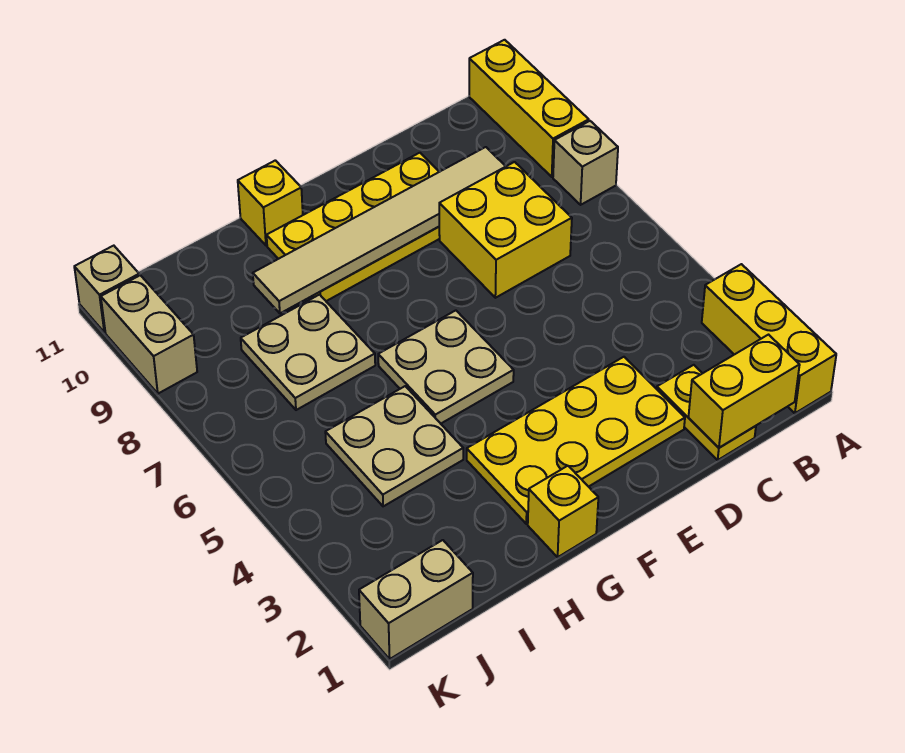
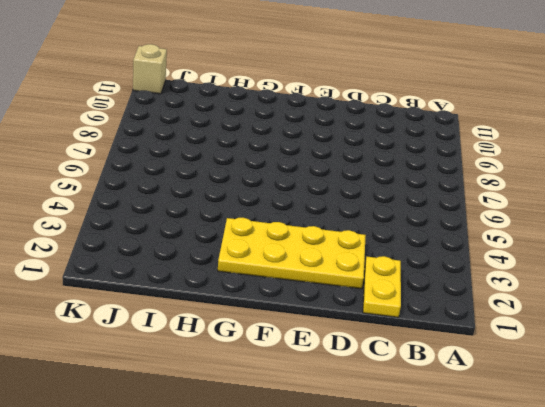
none -> yellow brick A1:A3 level 1
none -> tan brick A8 level 1
none -> yellow brick A9:A11 level 1

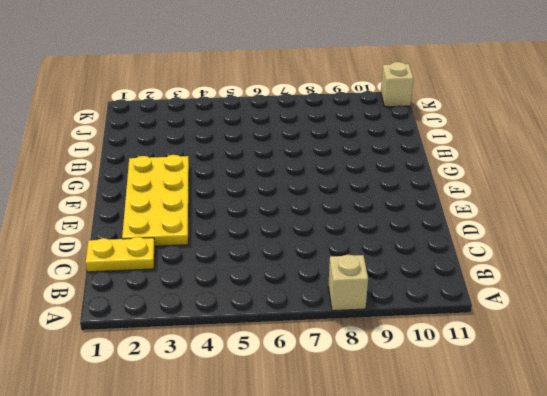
none -> yellow brick A1:A3 level 1
none -> yellow brick A9:A11 level 1
none -> yellow brick C7:D8 level 1

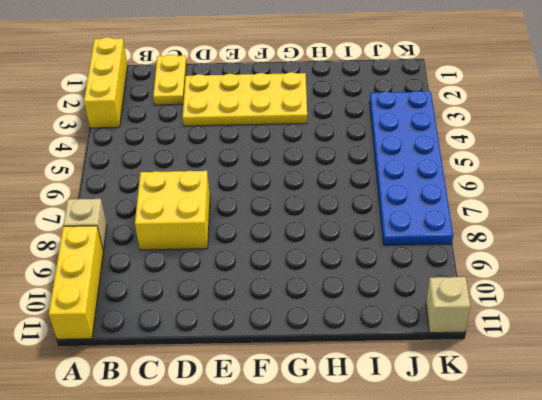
blue plate J3:K8 level 1 -> none
none -> yellow plate D9:G10 level 1
none -> tan plate F5:G6 level 1
none -> yellow brick G1 level 1

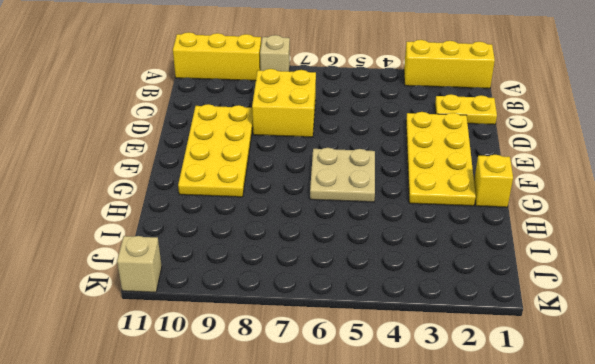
none -> yellow brick G11 level 1
none -> tan plate H4:I5 level 1
none -> tan plate H7:I8 level 1

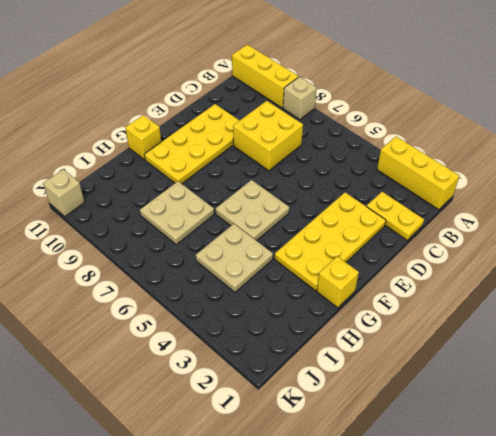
none -> tan brick J1:K1 level 1
none -> tan brick K9:K10 level 1
none -> yellow brick B1:C1 level 2

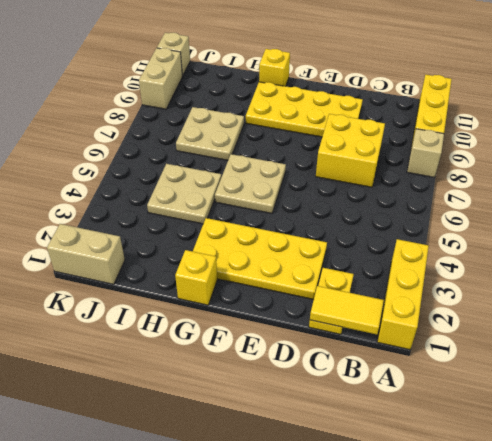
yellow tile B1:C1 level 2 -> yellow brick B1:C1 level 2
none -> tan tile C9:H9 level 2

